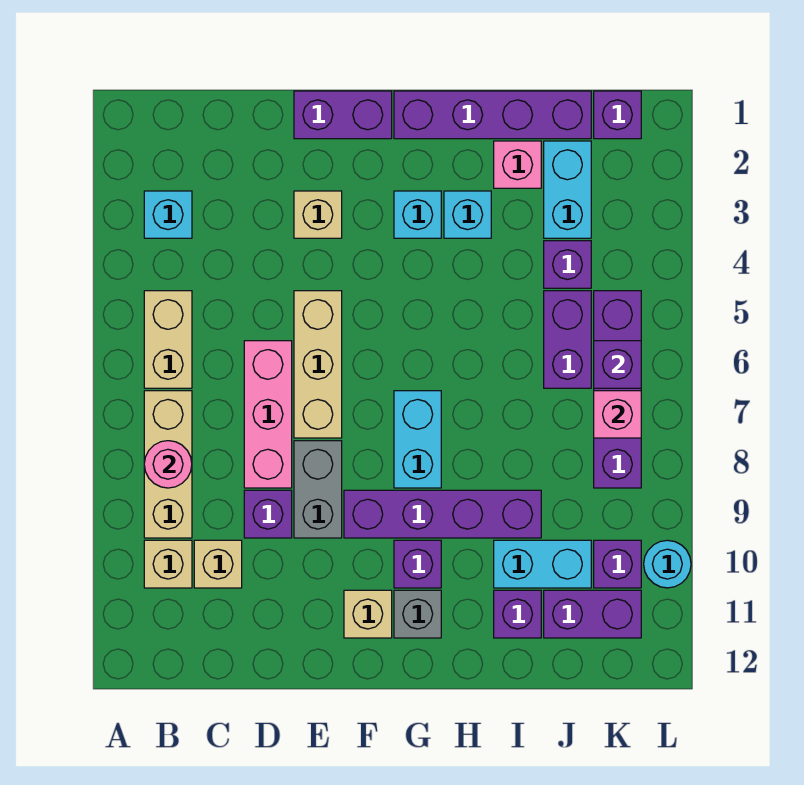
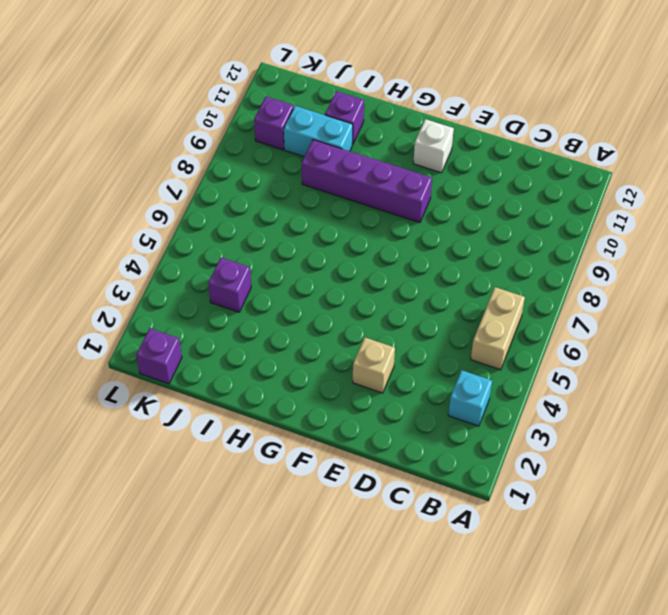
white brick F11 level 1 -> tan brick F11 level 1
none -> tan brick B7:B9 level 1
none -> tan brick B10 level 1
none -> tan brick C10 level 1
none -> pink brick D6:D8 level 1

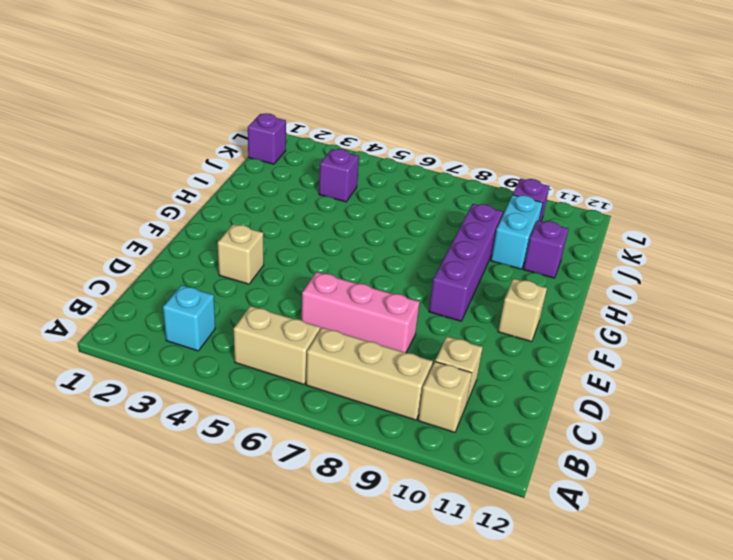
none -> purple brick D9 level 1
none -> purple brick E1:F1 level 1
none -> tan brick E5:E7 level 1
none -> grey brick E8:E9 level 1

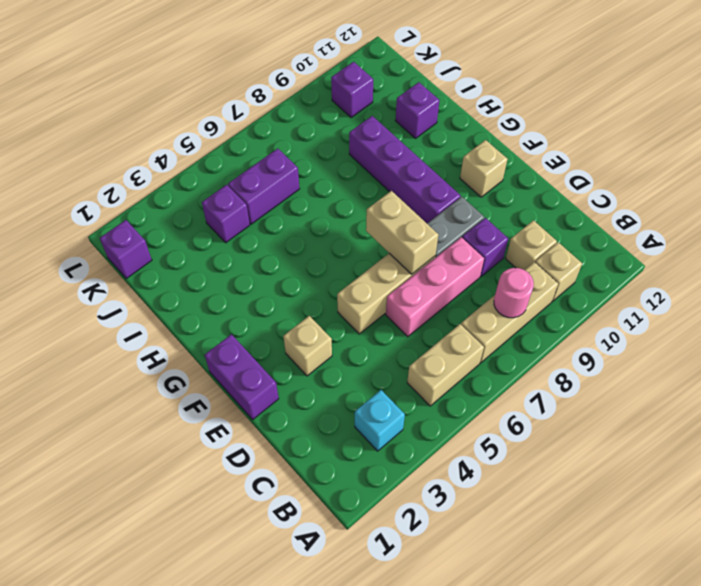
tan brick E7:F7 level 2 -> none
none -> purple brick G1:J1 level 1
none -> cyan brick G3 level 1
none -> cyan brick G7:G8 level 1
none -> purple brick G10 level 1

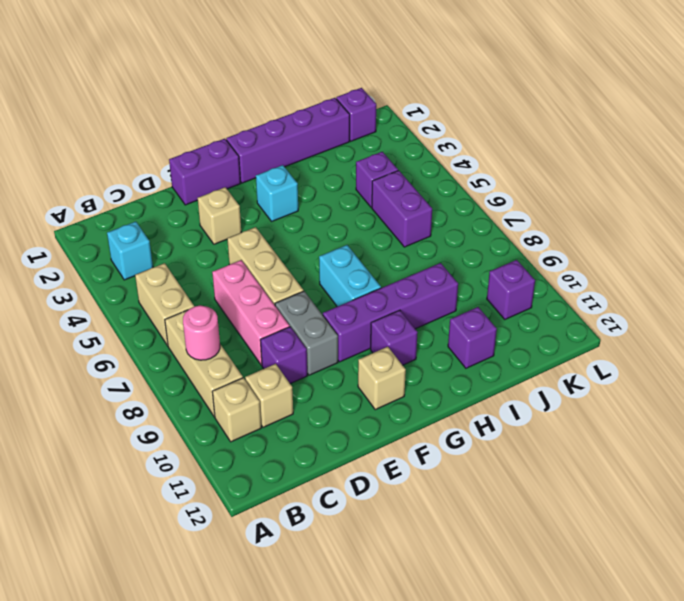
none -> grey brick G11 level 1
none -> cyan brick H3 level 1
none -> pink brick I2 level 1
none -> cyan brick I10:J10 level 1

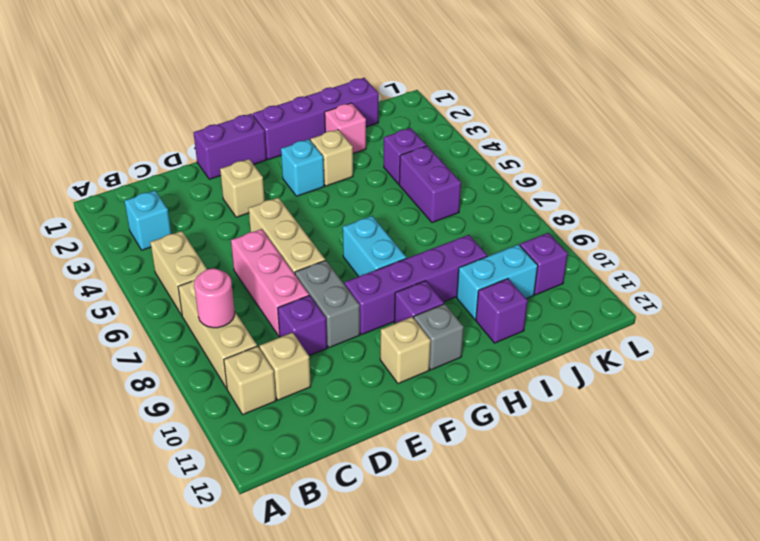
tan brick H3 level 1 -> cyan brick H3 level 1
none -> cyan brick J2:J3 level 1
none -> purple brick J11:K11 level 1
none -> purple brick K1 level 1
none -> purple brick K5:K8 level 1

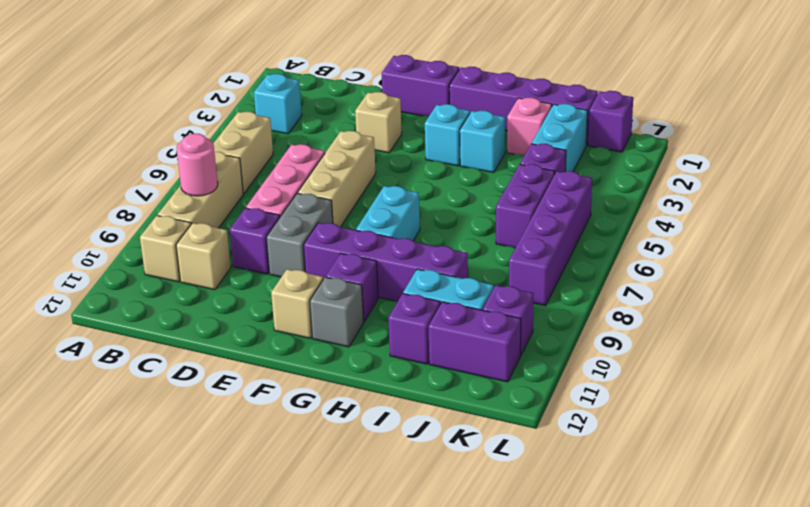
none -> cyan round brick L10 level 1
none -> purple brick K6 level 2
none -> pink brick K7 level 2

